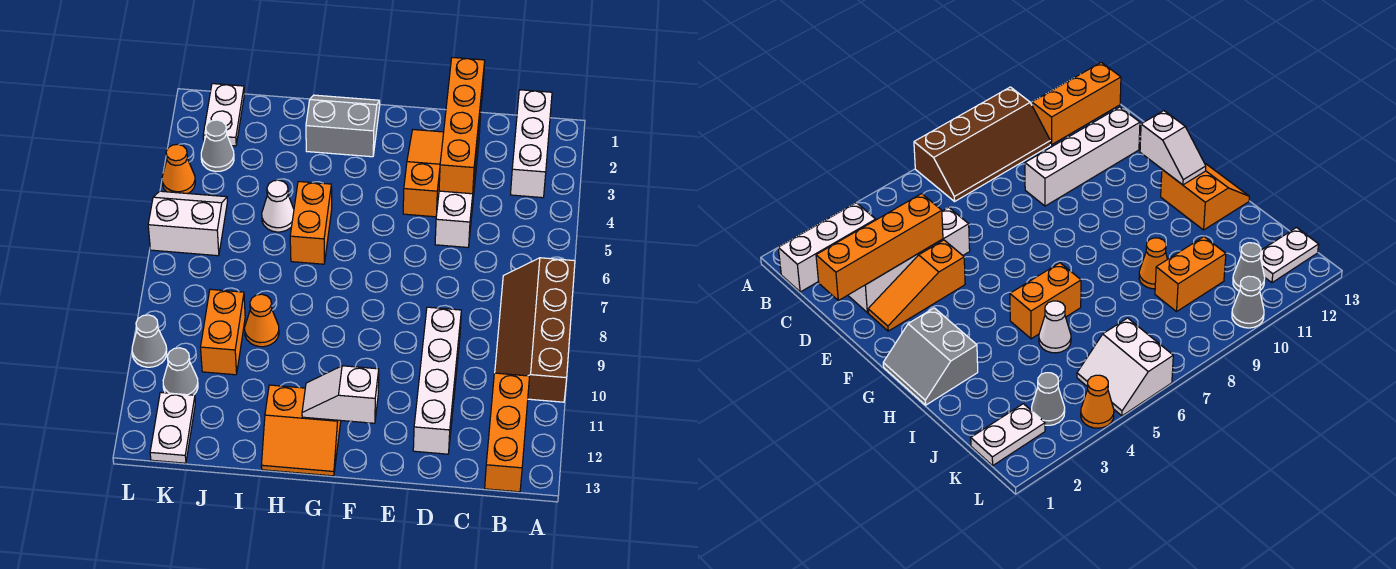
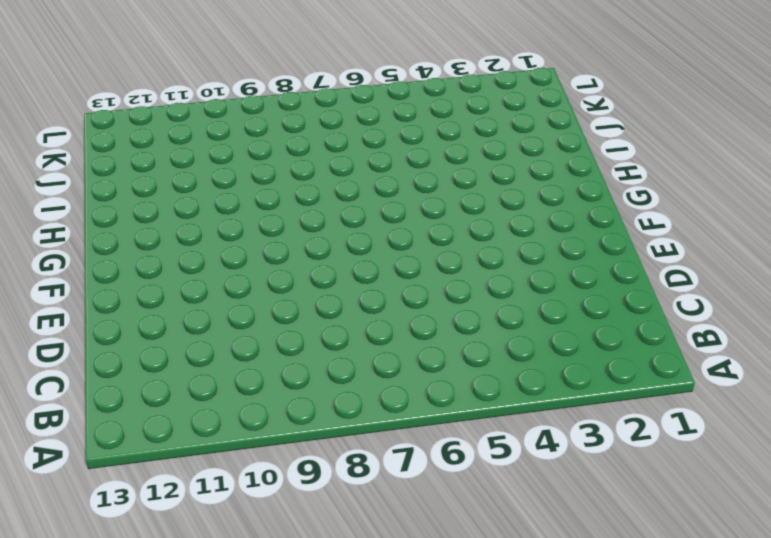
none -> brown slope A7:B10 level 1 top A
none -> white brick B1:B3 level 1
none -> orange brick B11:B13 level 1

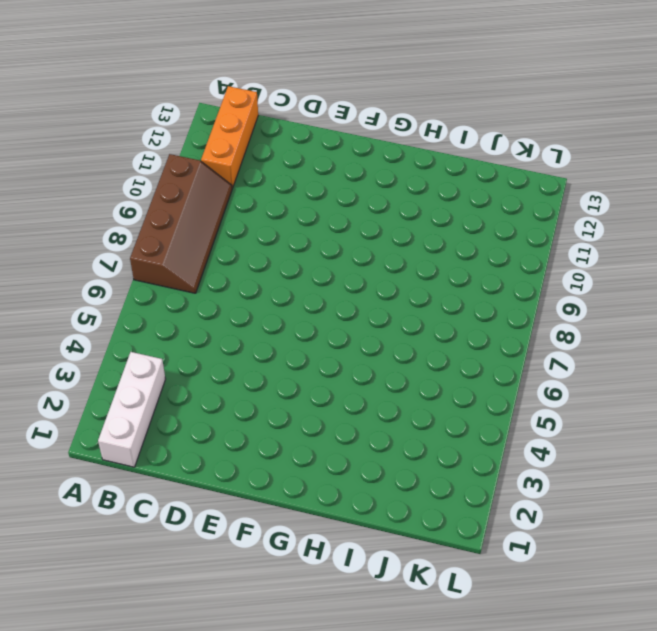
none -> white brick D2:D5 level 1
none -> white brick D9:D12 level 1
none -> orange slope E2:E4 level 1 top 4

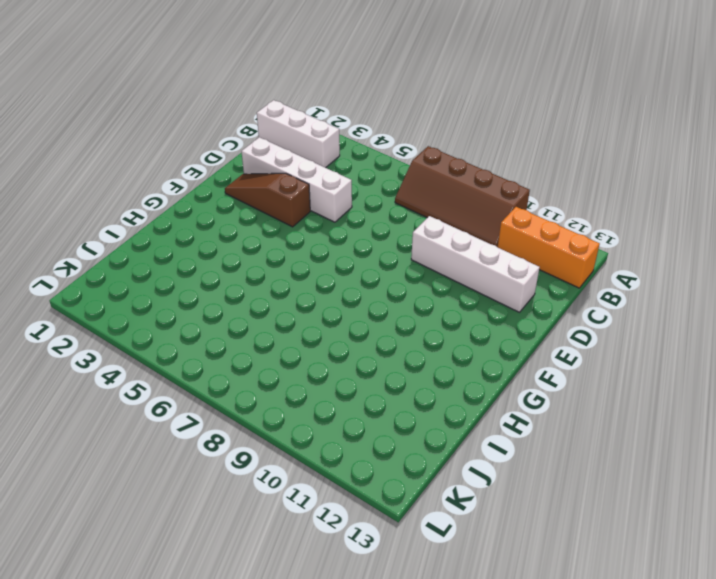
brown slope E2:E4 level 1 top 4 -> orange slope E2:E4 level 1 top 4
none -> grey slope G1:H2 level 1 top 2
none -> orange slope G12:H13 level 1 top 12
none -> orange brick H5:H6 level 1

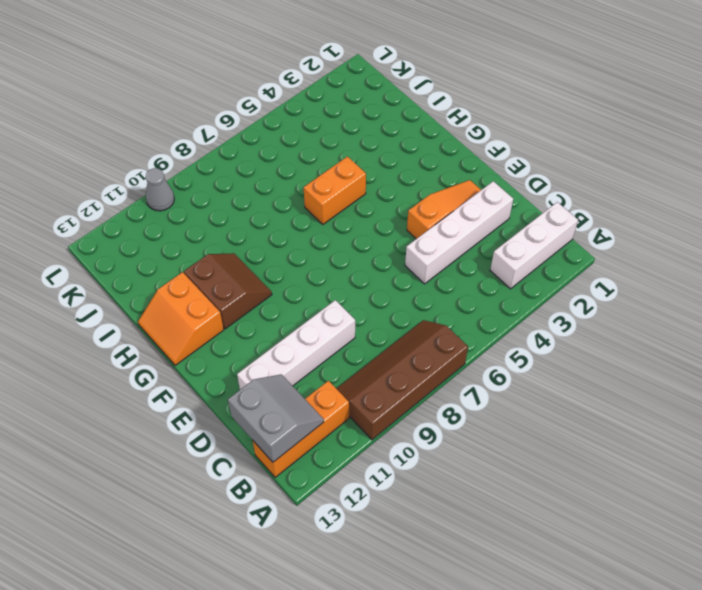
grey slope B12:C13 level 2 top 13 -> grey slope G1:H2 level 1 top 2
brown slope G10:H11 level 1 top 11 -> none
none -> white cone I5 level 1
none -> orange cone I9 level 1
none -> orange brick J9:J10 level 1

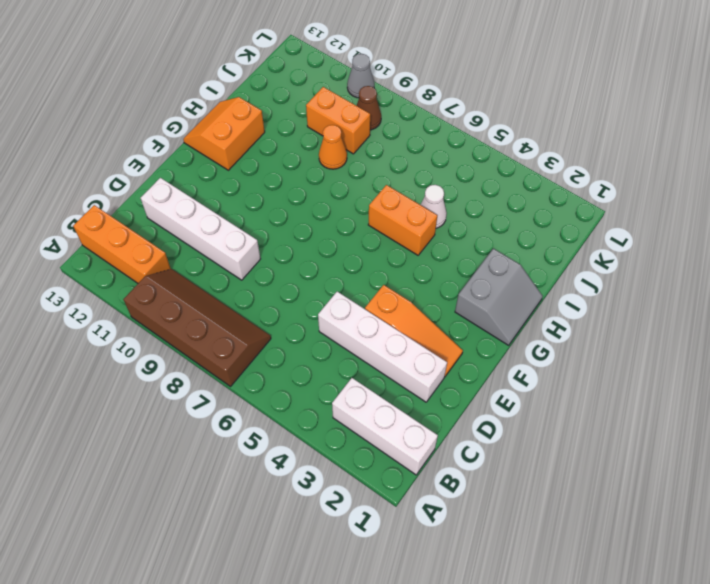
brown cone K9 level 1 -> none
none -> white plate K1:K2 level 1
none -> grey cone K3 level 1
none -> white slope K5:L6 level 1 top 6

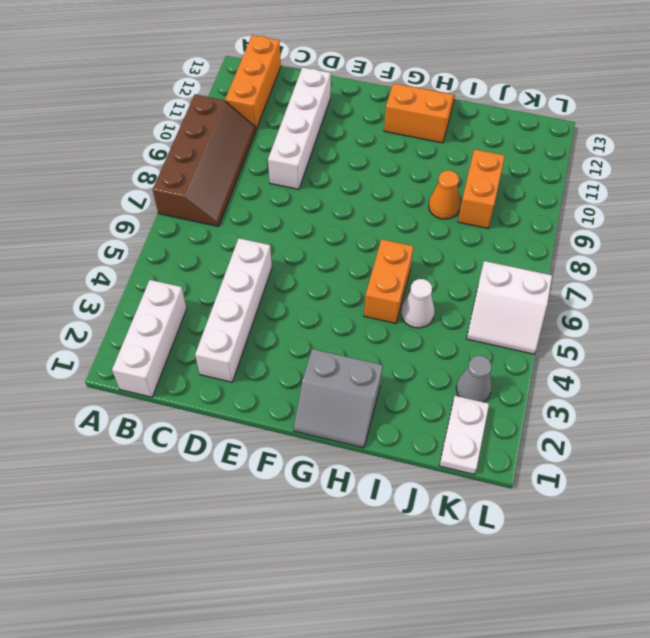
none -> orange slope E2:E4 level 1 top 4
none -> grey cone K11 level 1
none -> white plate K12:K13 level 1

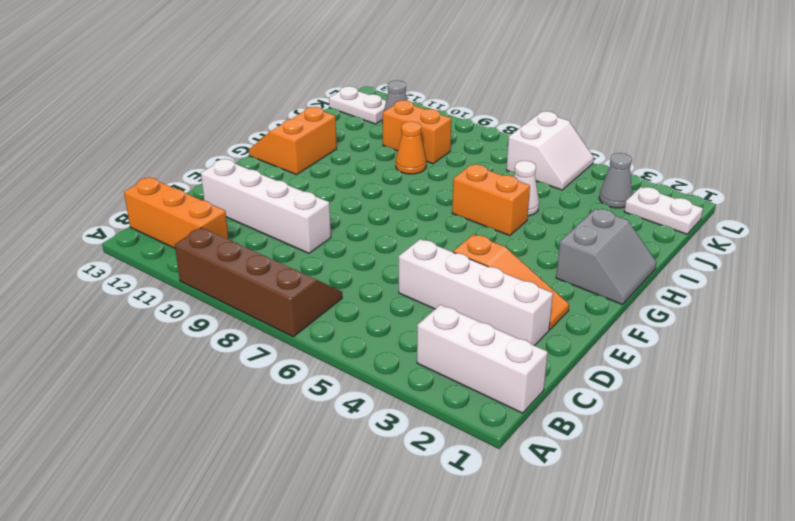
none -> orange cone L4 level 1
none -> grey cone L10 level 1
none -> orange brick D1:D4 level 2

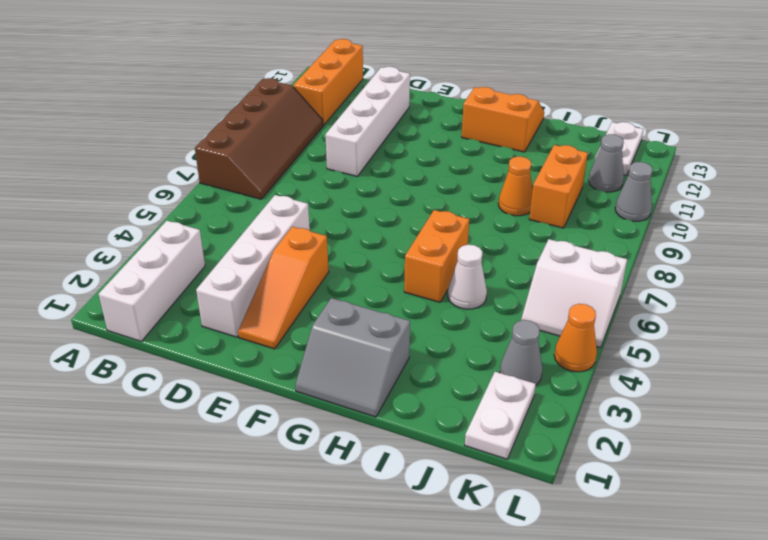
none -> orange brick D1:D4 level 2
none -> white slope F12:G12 level 2 top F

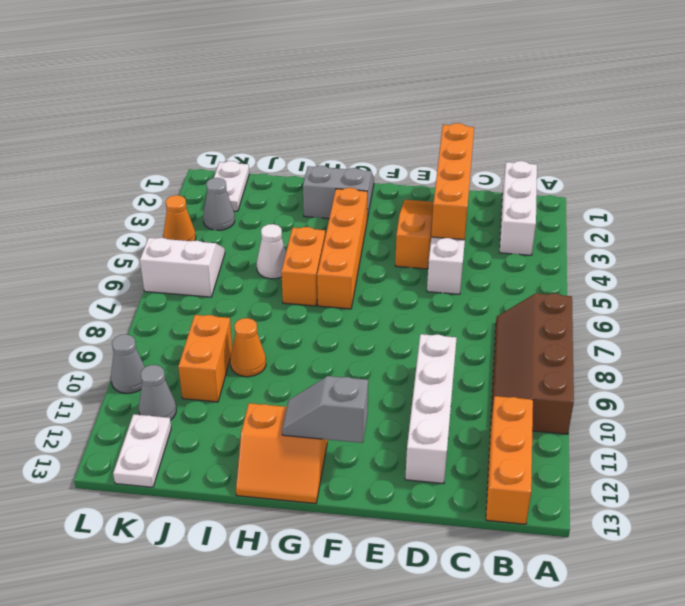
grey slope F12:G12 level 2 top F -> white slope F12:G12 level 2 top F
orange brick G3:G6 level 1 -> none

